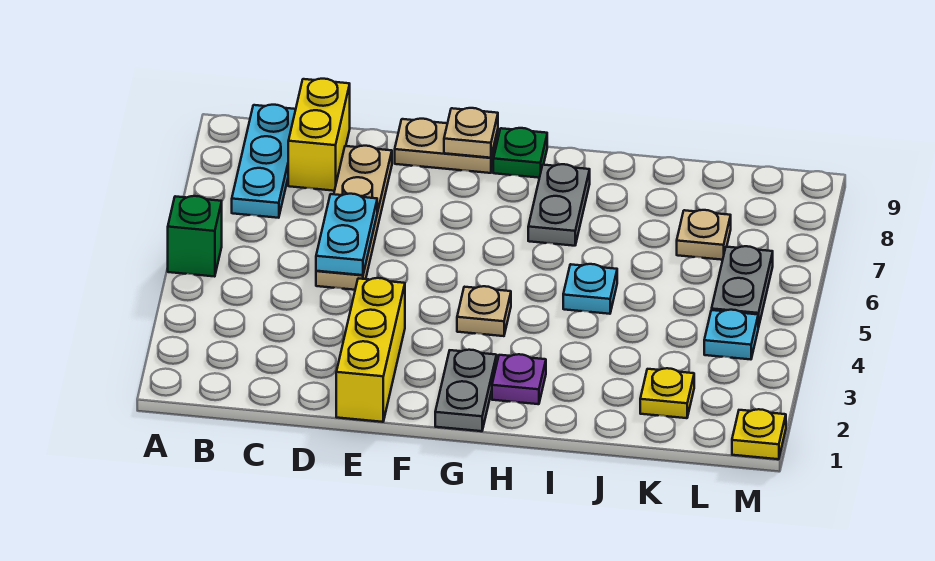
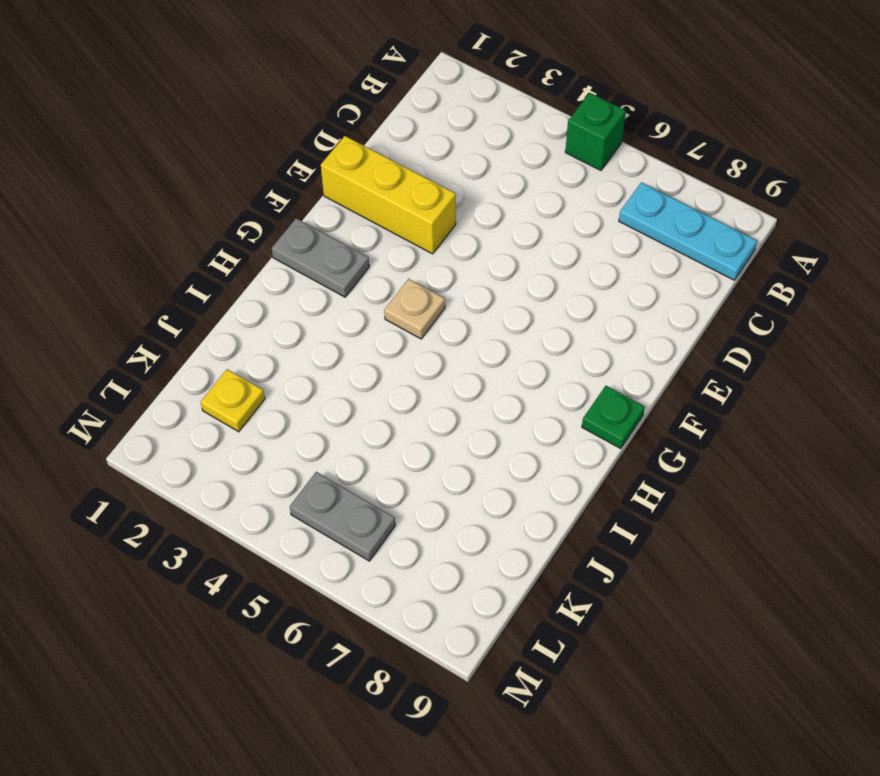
none -> yellow brick C8:C9 level 1
none -> tan plate D5:D8 level 1
none -> tan plate E9:F9 level 1

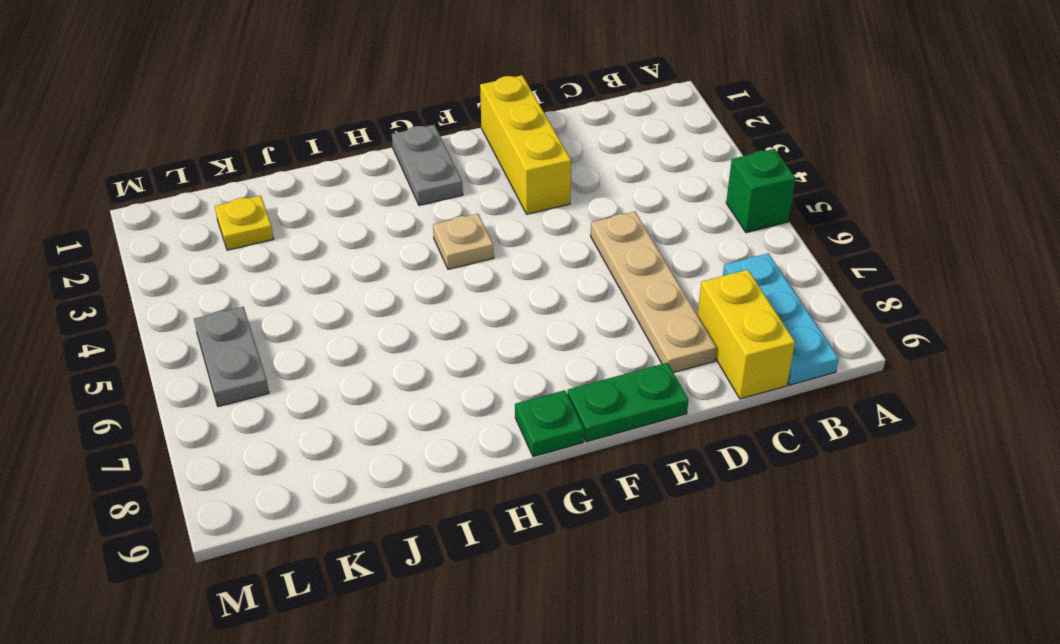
green plate E9:F9 level 1 -> tan plate E9:F9 level 1
none -> purple plate H2 level 1
none -> grey plate H7:H8 level 1
none -> cyan plate I5 level 1

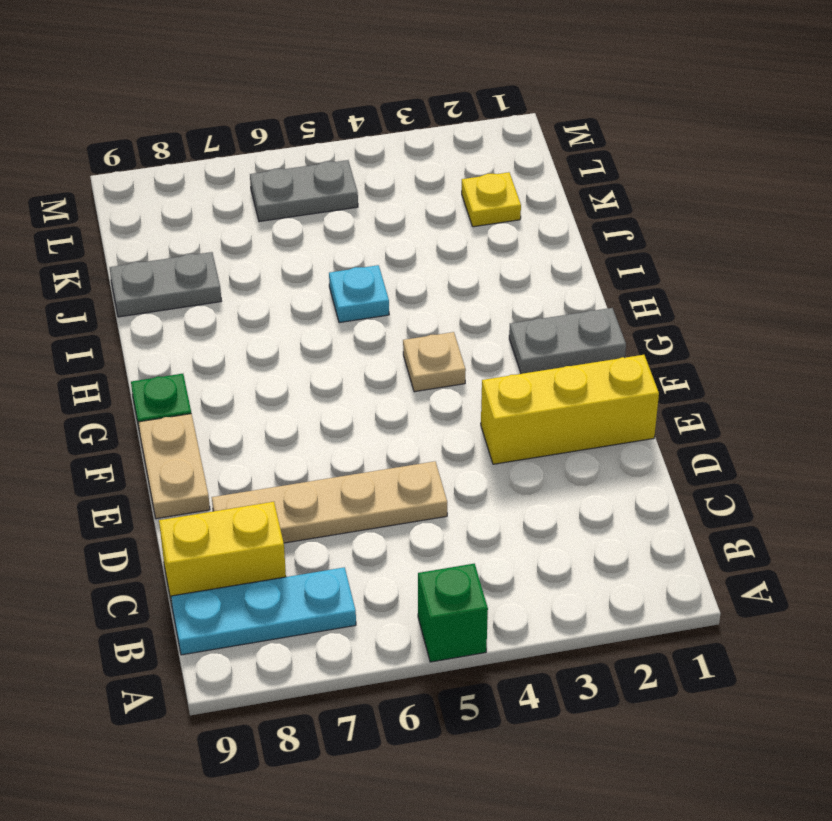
grey plate J8:J9 level 1 -> grey plate H7:H8 level 1
none -> purple plate H2 level 1
none -> tan plate K7 level 1
none -> cyan plate L4 level 1

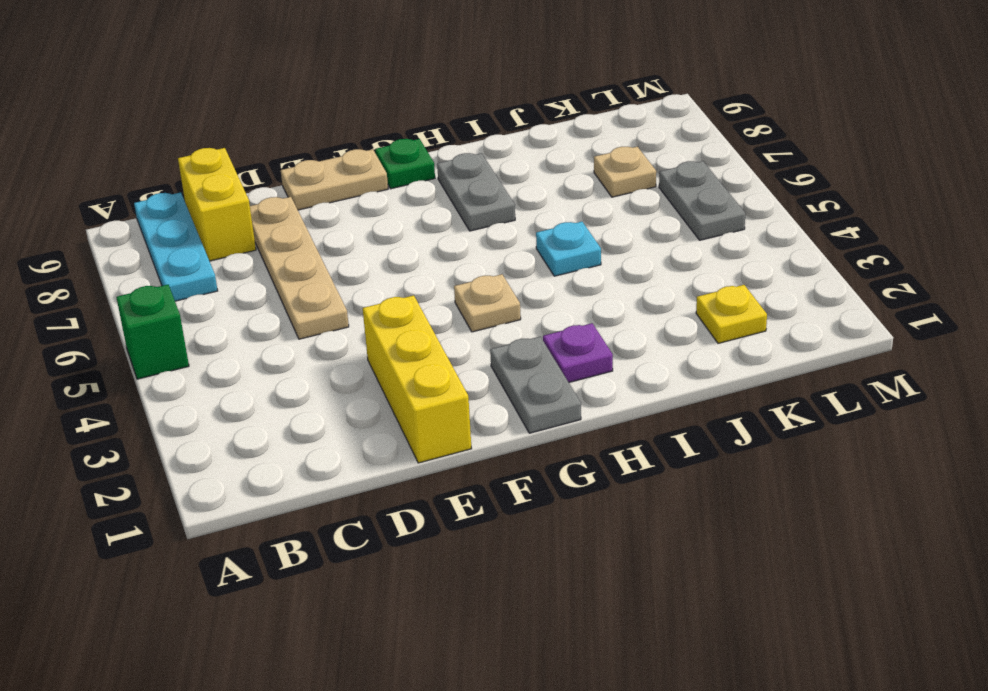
none -> cyan plate L4 level 1
none -> yellow plate M1 level 1
none -> cyan plate D5:D6 level 2

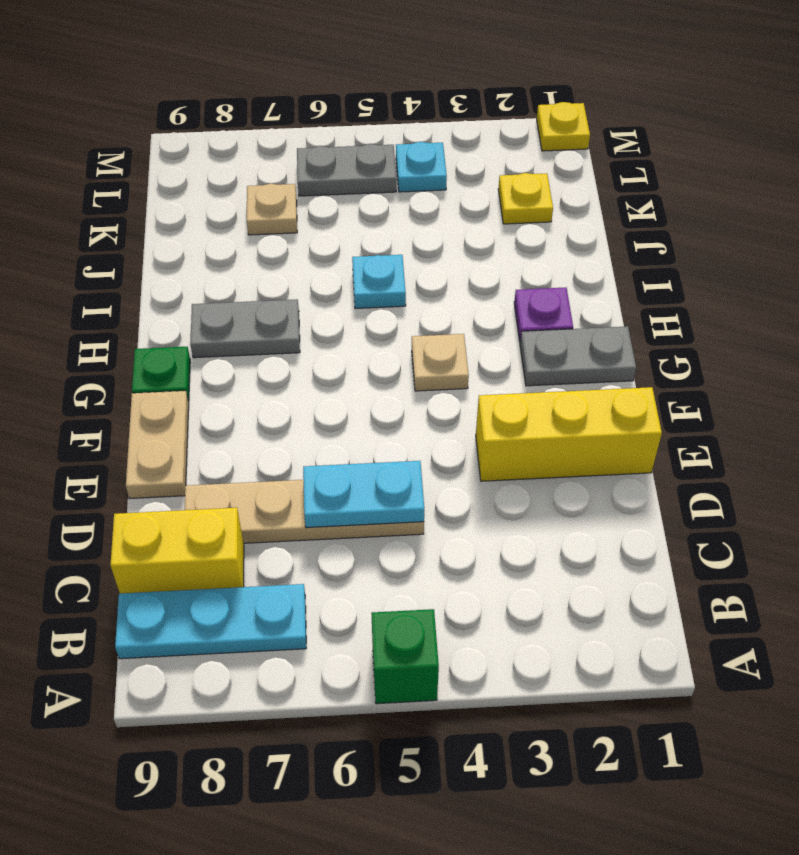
none -> tan plate F9 level 2

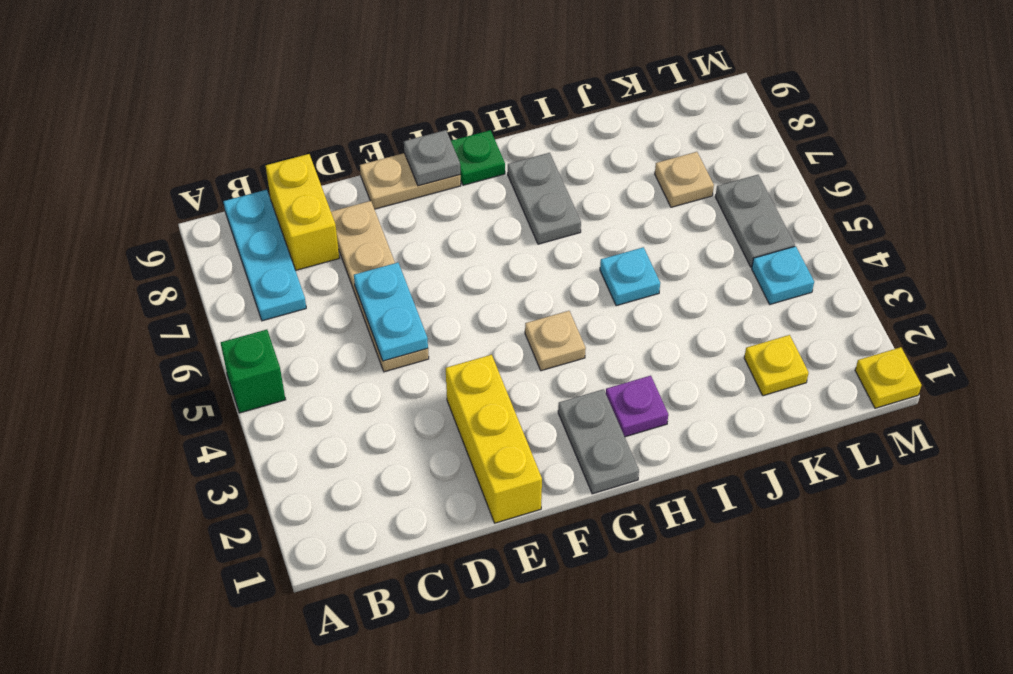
grey plate F9 level 2 -> tan plate F9 level 2

